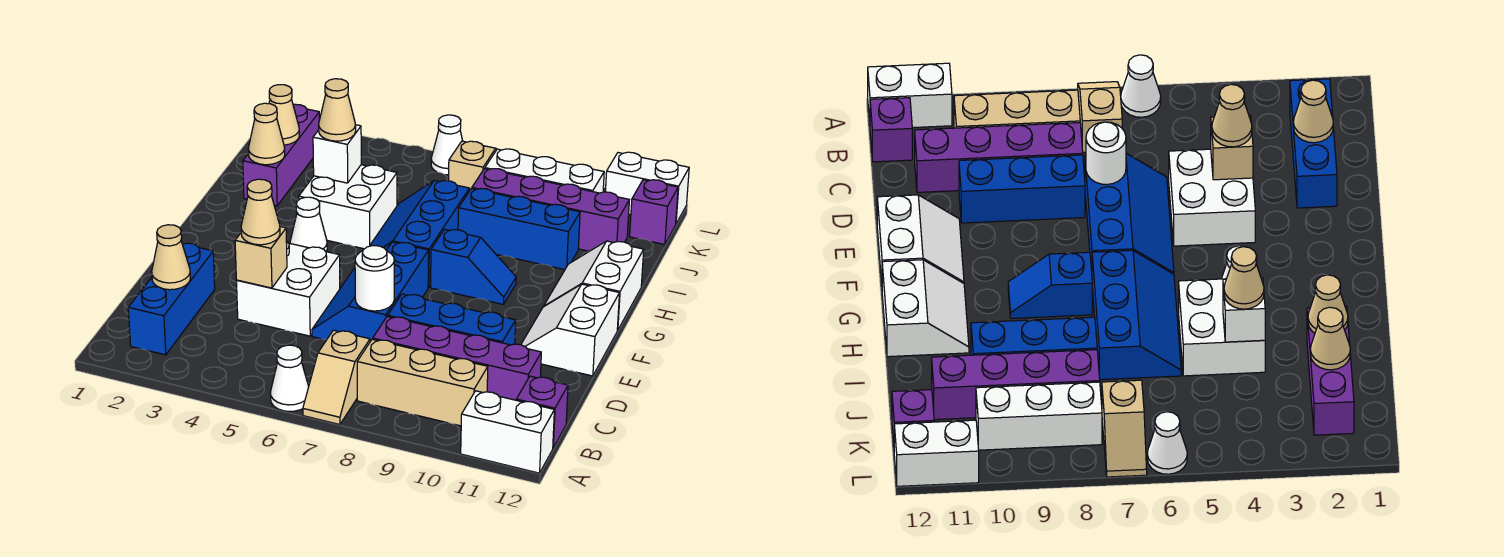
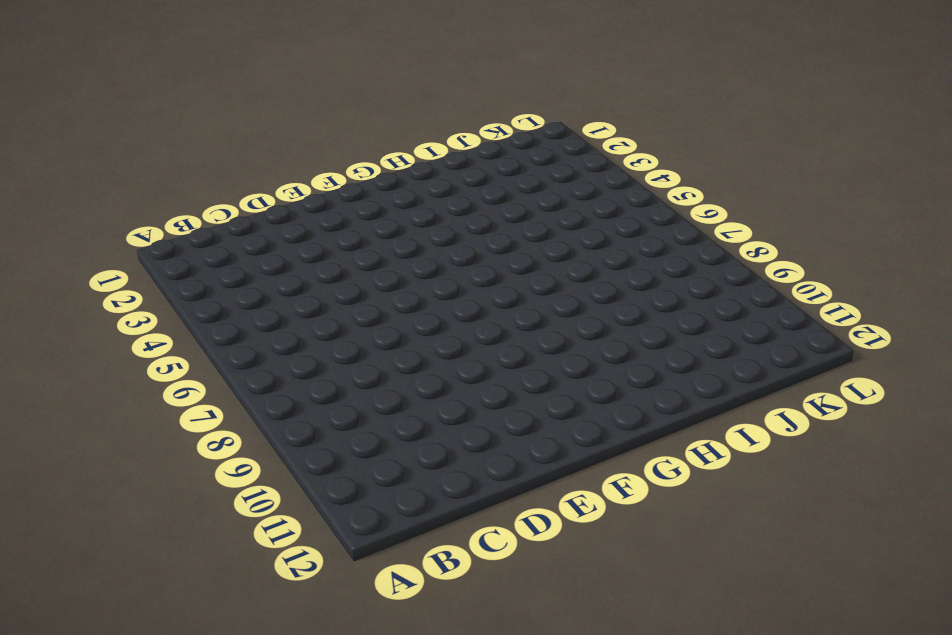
none -> white cone A6 level 1
none -> tan slope A7:B7 level 1 top B
none -> white brick A11:A12 level 1
none -> blue brick B2:D2 level 1

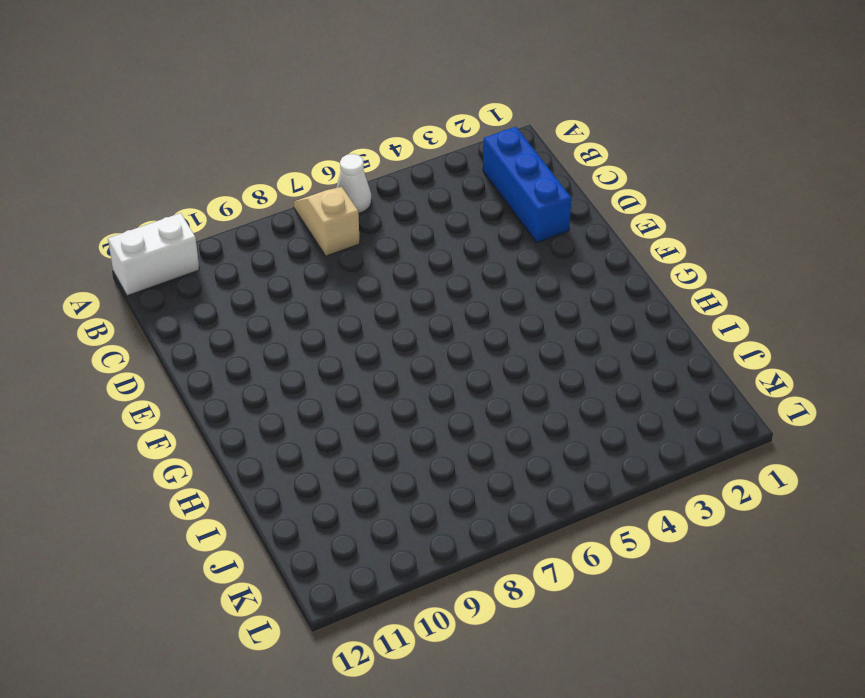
none -> tan brick B8:B10 level 1
none -> purple brick B12 level 1
none -> purple brick C8:C11 level 1
none -> white brick D4:E5 level 1

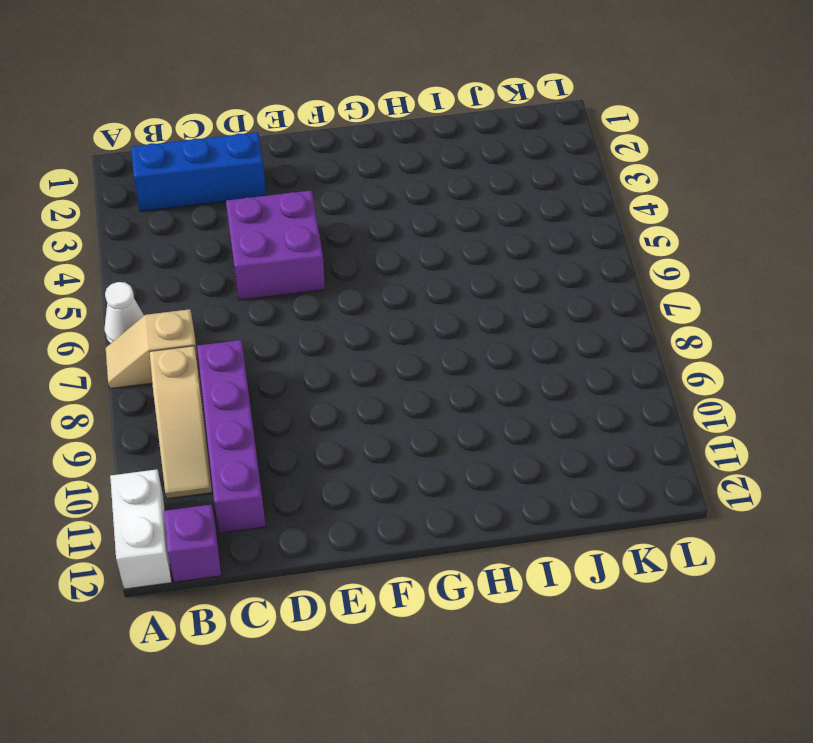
tan slope B8:B10 level 1 top 8 -> tan brick B8:B10 level 1
purple brick D4:E5 level 1 -> white brick D4:E5 level 1
none -> blue slope D6:F7 level 1 top 7
none -> blue brick D8:D10 level 1
none -> white slope E11:F12 level 1 top 12
none -> white cone G4 level 1

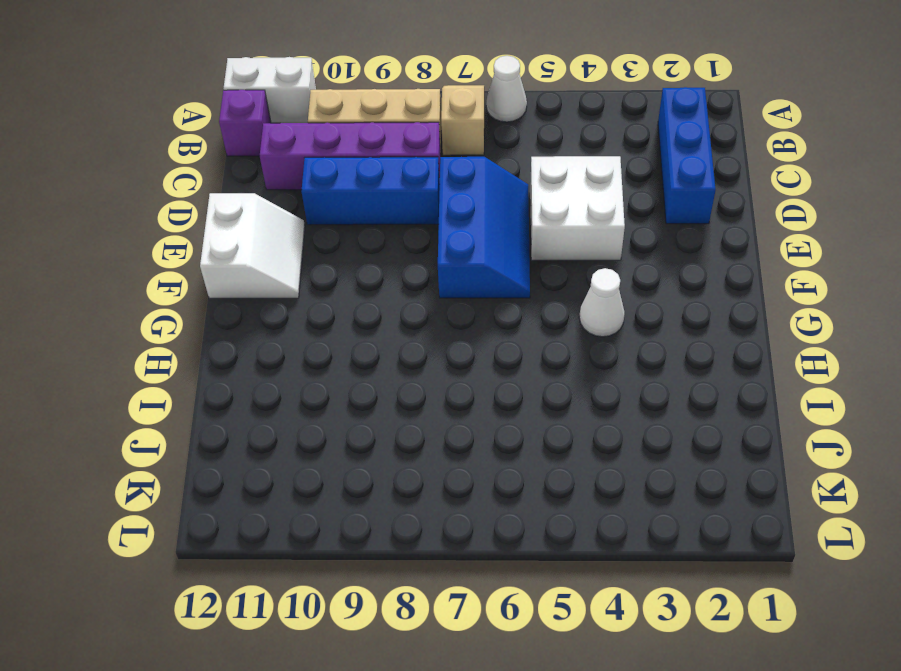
none -> blue slope G6:I7 level 1 top 7
none -> blue slope G8:G9 level 1 top 8
none -> white slope G11:H12 level 1 top 12
none -> white brick H4:I5 level 1

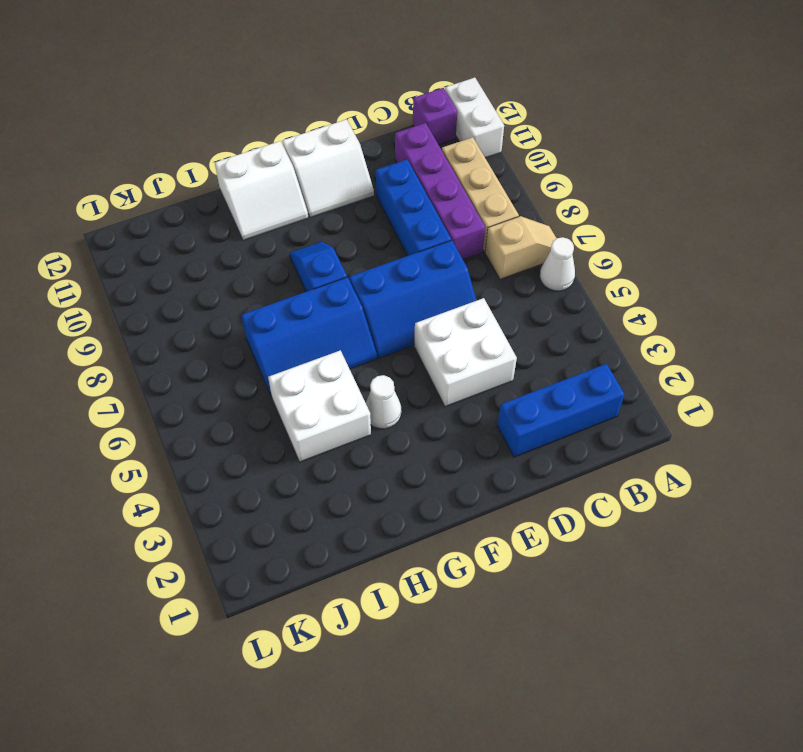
none -> purple brick I2:K2 level 1
none -> blue brick I8:I10 level 1
none -> purple brick J8:J11 level 1
none -> tan slope K7:L7 level 1 top K

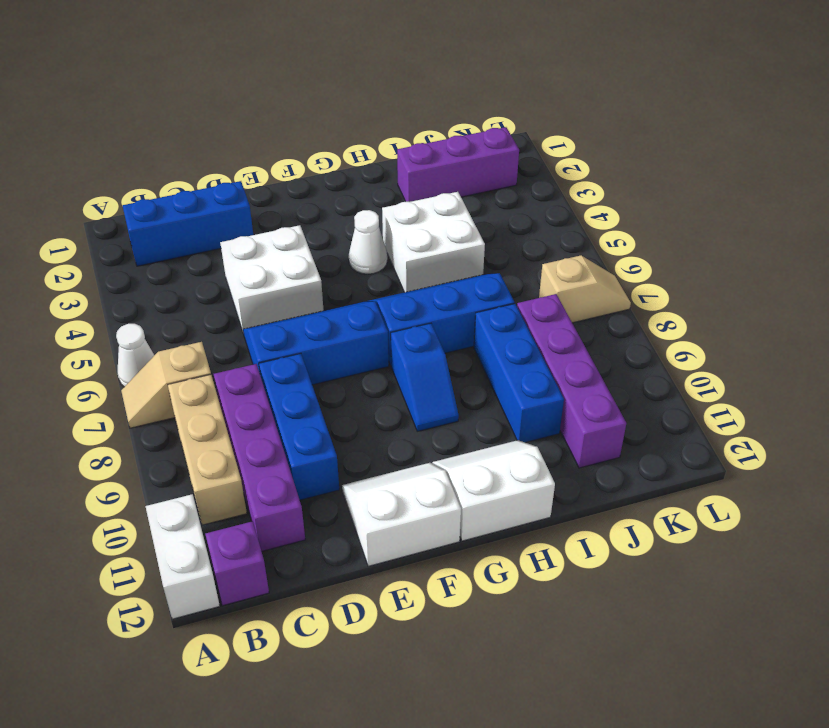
none -> white brick K8:K10 level 1
none -> purple brick K12 level 1
none -> white cone L6 level 1
none -> white brick L11:L12 level 1

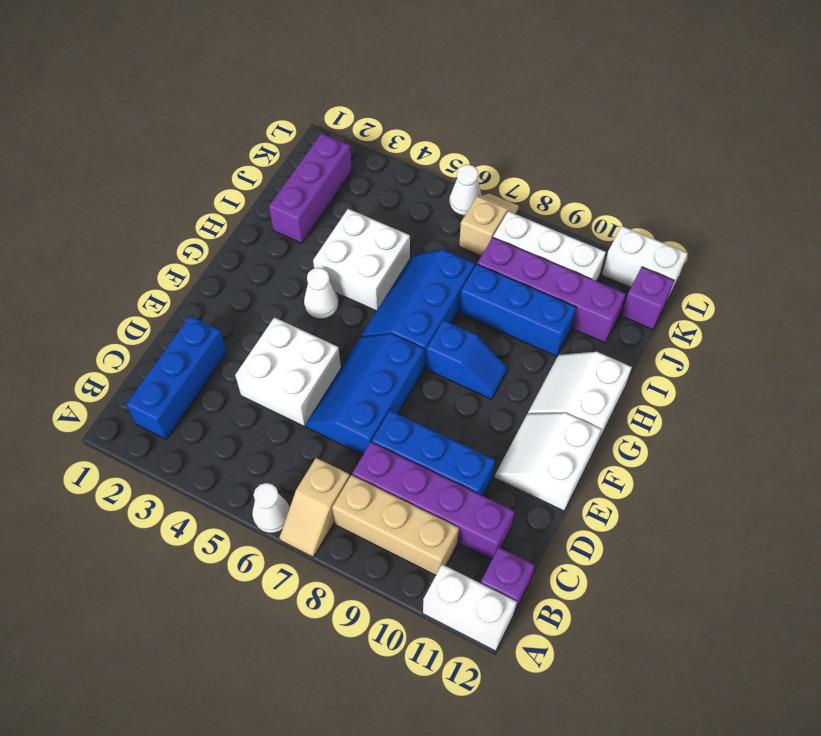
none -> tan cone C2 level 2
none -> tan brick D4 level 2
none -> white round brick D7 level 2
none -> tan cone I2 level 2

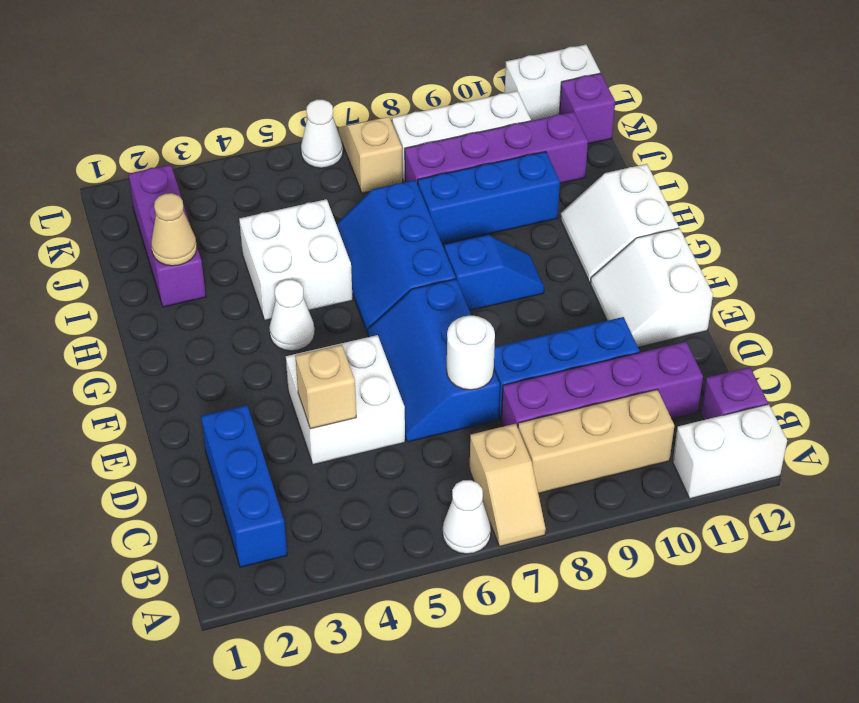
none -> tan cone C2 level 2
none -> white brick I4 level 2
none -> tan cone J2 level 2
none -> tan cone D4 level 3

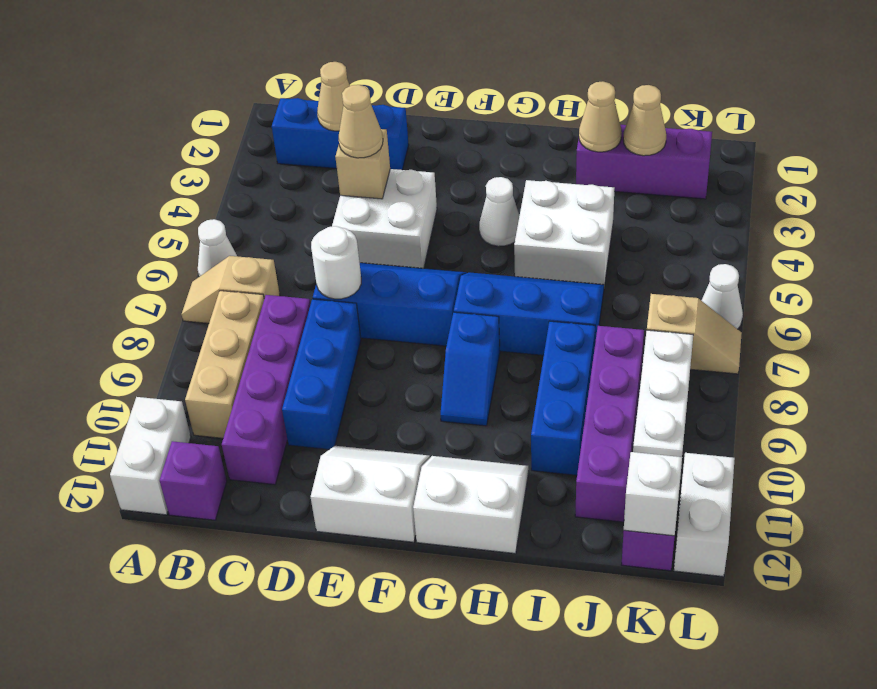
white brick K12 level 2 -> white brick I4 level 2
none -> tan cone I4 level 3

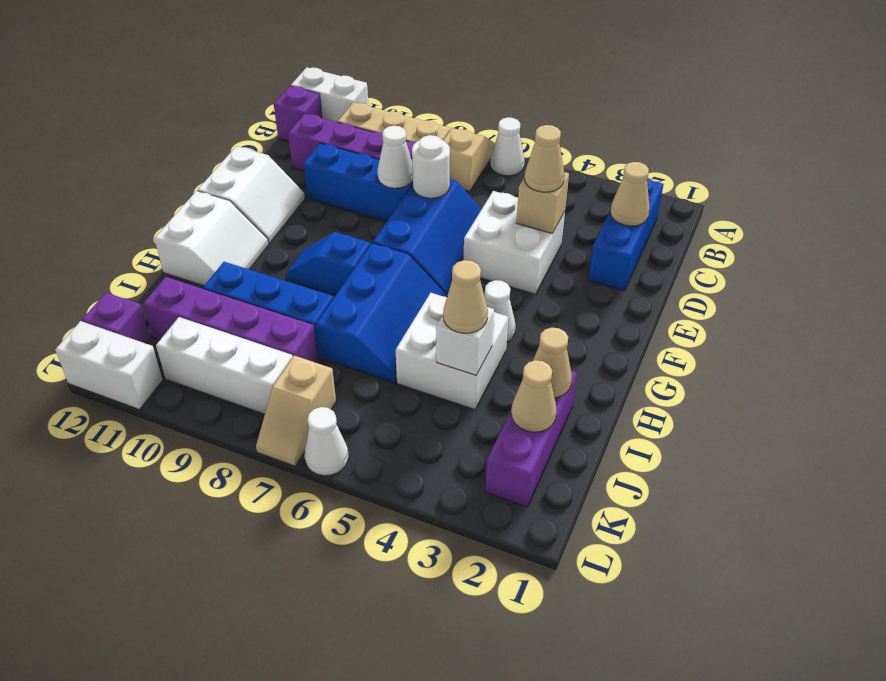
white cone D8 level 2 -> none

